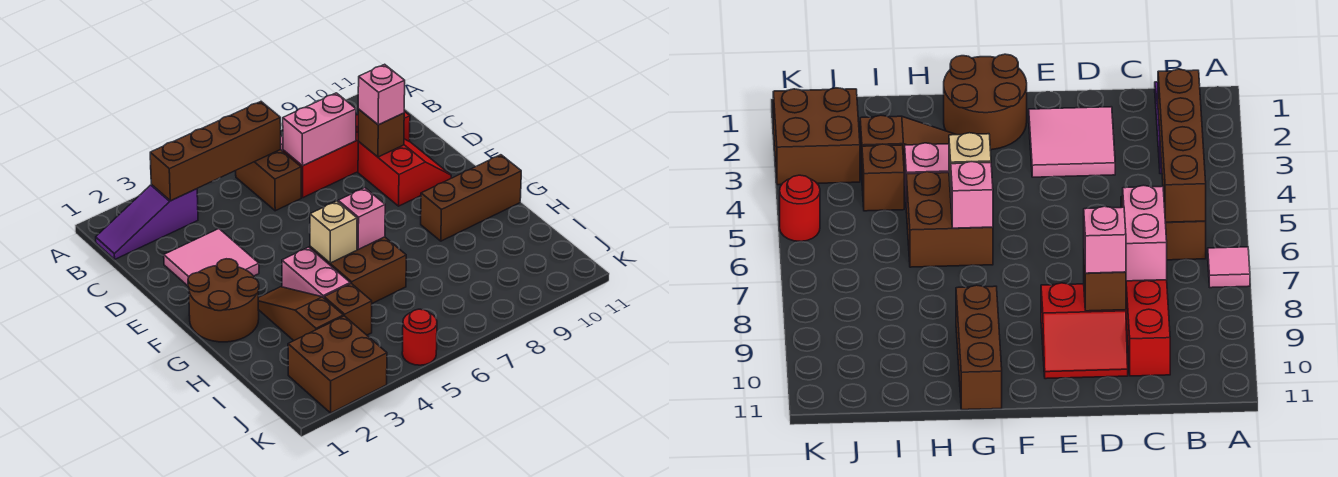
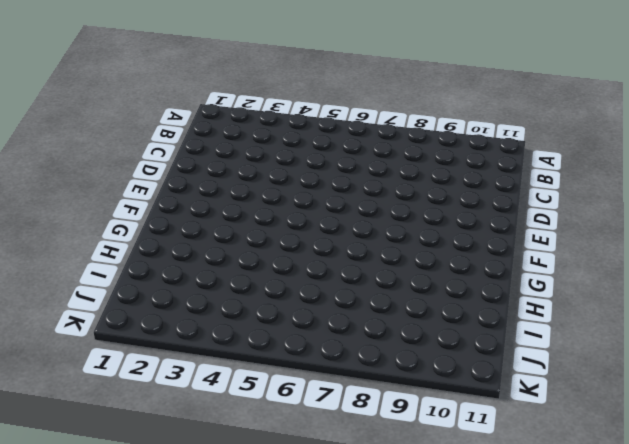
none -> pink tile A7 level 1
none -> purple slope B1:B3 level 1 top 3
none -> brown brick B6:C6 level 1

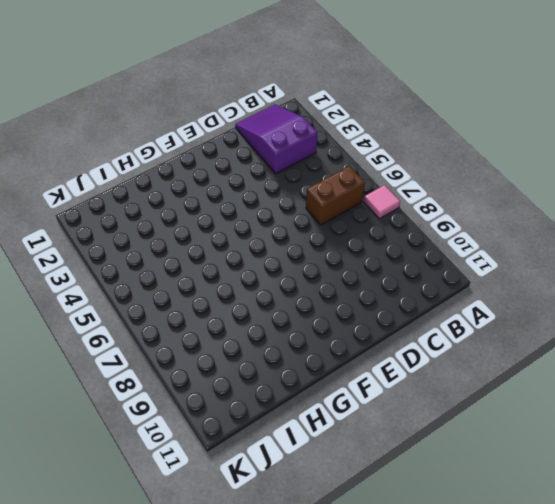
purple slope B1:C3 level 1 top 3 -> purple slope B1:B3 level 1 top 3
none -> red brick C7:C10 level 1
none -> pink tile D2:E3 level 1
none -> red slope D9:E10 level 1 top 9

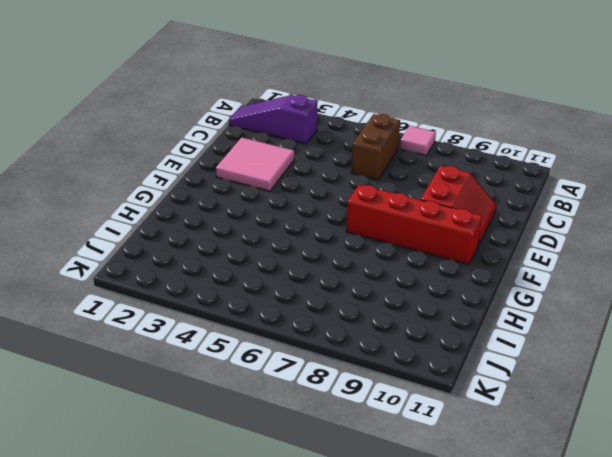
red brick F7:F10 level 1 -> red brick C7:C10 level 1
none -> brown round brick F1:G2 level 1
none -> brown slope G3:I3 level 1 top I
none -> pink brick G4:H4 level 1

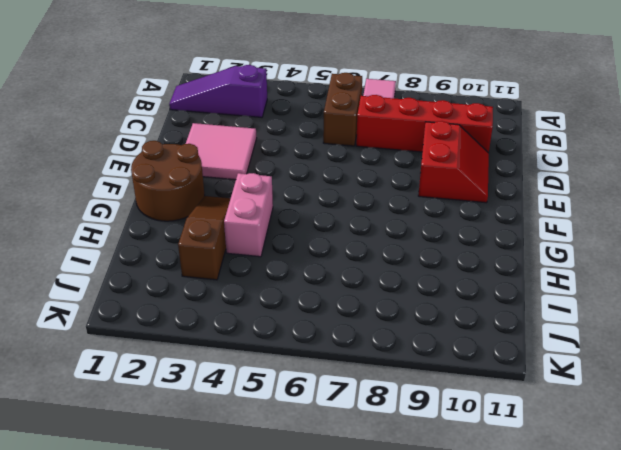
none -> brown brick G5:H6 level 1
none -> brown brick G9:G11 level 1
none -> brown brick I4 level 1

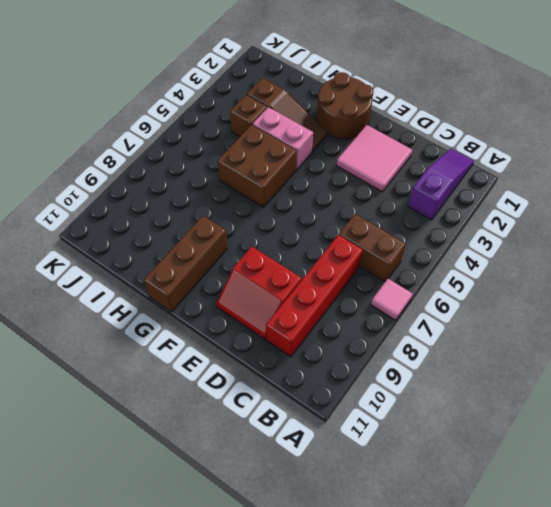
none -> brown brick J2:K3 level 1
none -> red round brick K5 level 1
none -> brown brick B3:B6 level 2

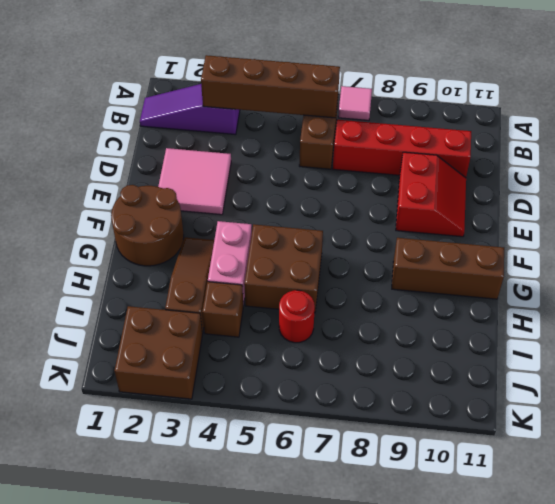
red round brick I6 level 1 -> red round brick K5 level 1
none -> pink brick C7:C8 level 2
none -> brown brick D9 level 2
none -> tan brick G5 level 2

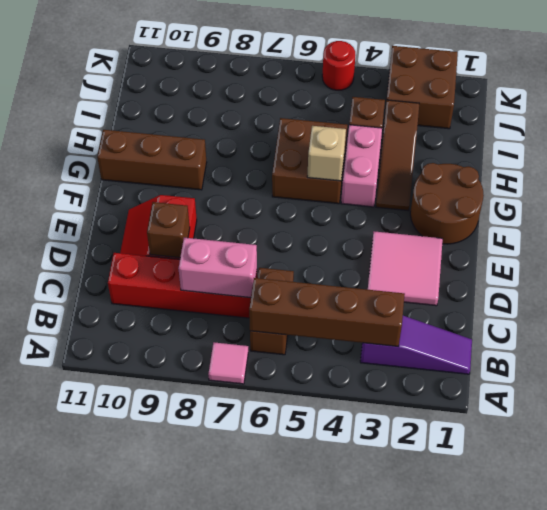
none -> pink brick G6 level 2
none -> pink brick D9 level 3

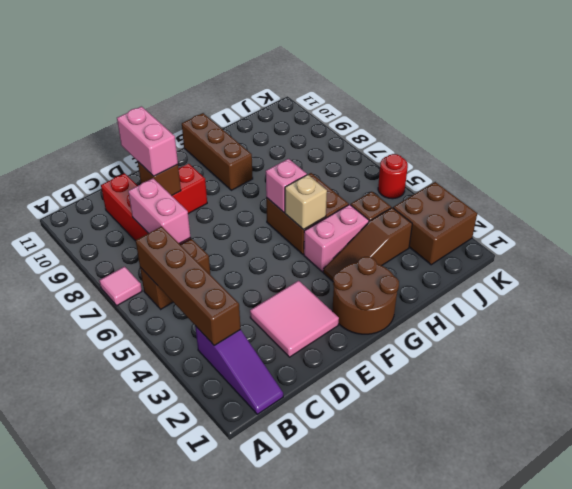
pink brick D9:D10 level 3 -> pink brick D9 level 3

